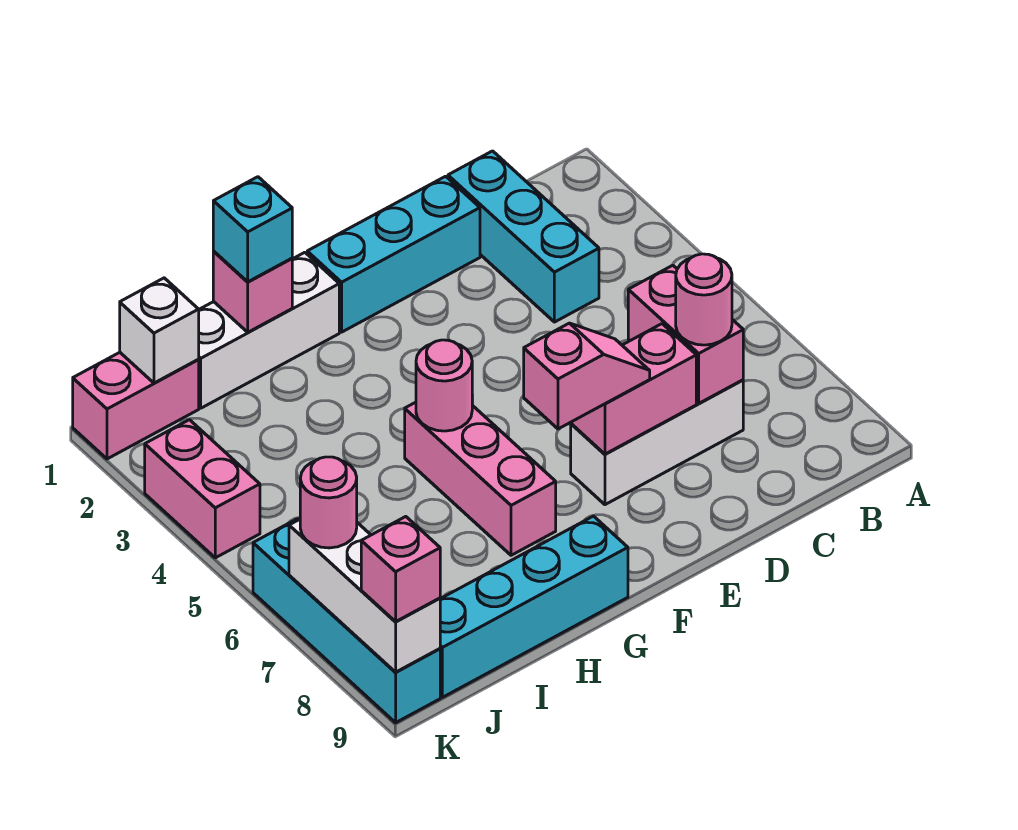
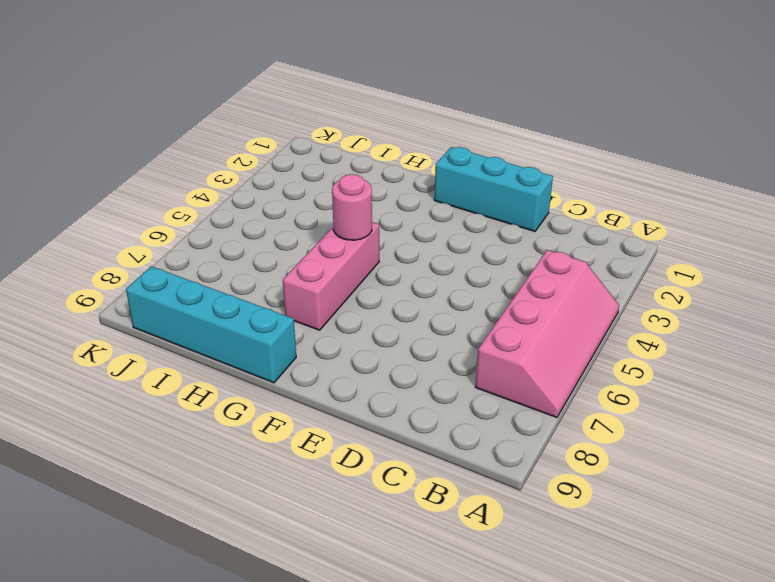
pink slope A4:B7 level 1 top B -> none
none -> cyan brick C1:C3 level 1
none -> white brick C7:E7 level 1
none -> white brick G1:I1 level 1

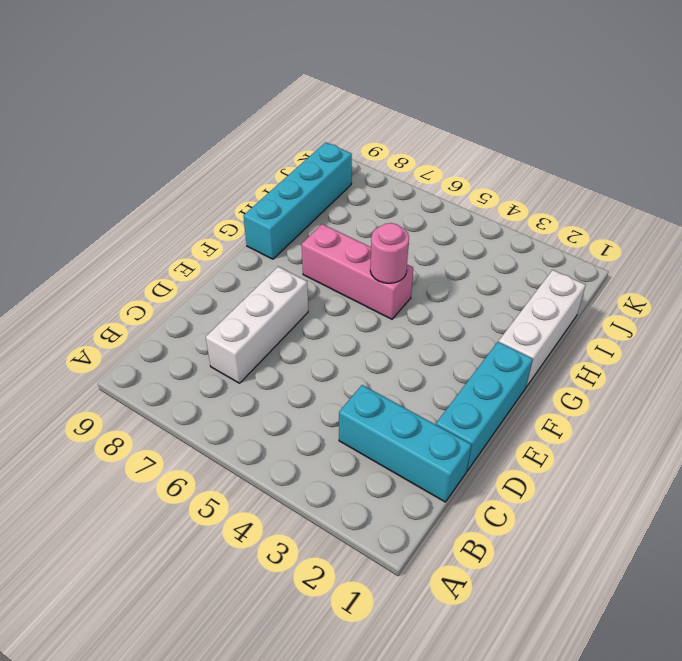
none -> pink brick J1:K1 level 1
none -> pink brick K3:K4 level 1
none -> cyan brick K6:K9 level 1

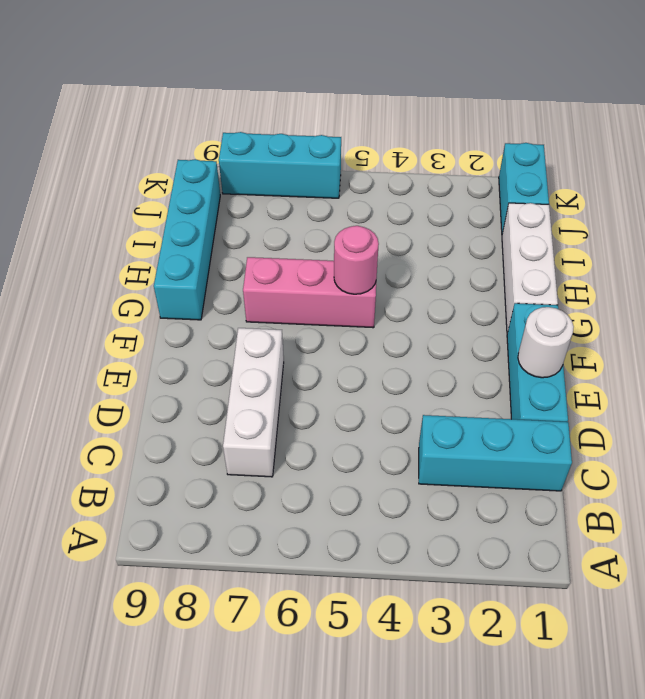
white round brick E1 level 2 -> none
cyan brick J1:K1 level 1 -> pink brick J1:K1 level 1
cyan brick K6:K8 level 1 -> cyan brick K6:K9 level 1
none -> pink brick K3:K4 level 1
none -> pink brick C6:C7 level 2
none -> pink brick D7:E7 level 2

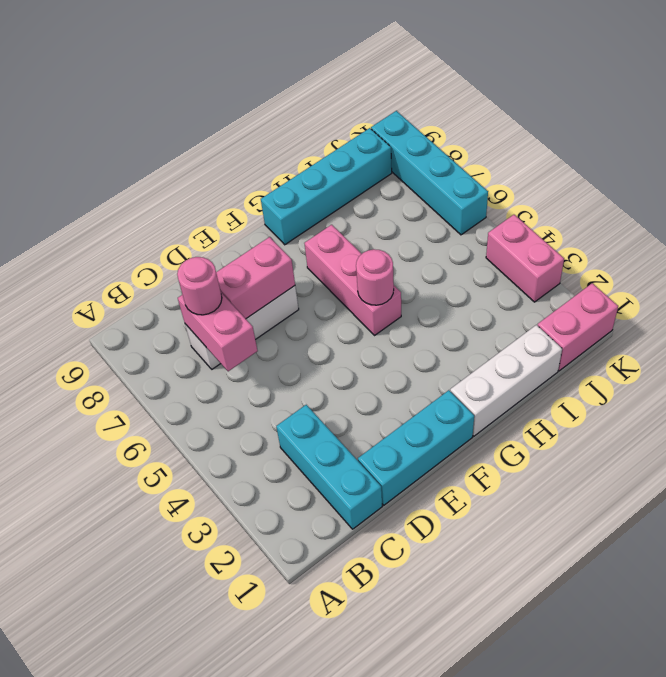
none -> pink brick H1 level 2
none -> white brick J1 level 2
none -> white brick K7:K9 level 2

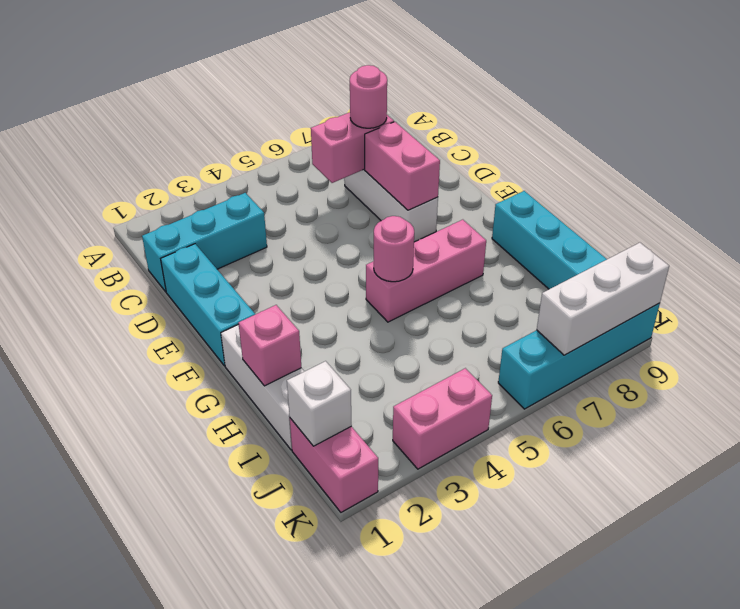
none -> pink slope E7:F7 level 3 top F
none -> cyan brick H1 level 3
none -> pink round brick K7 level 3

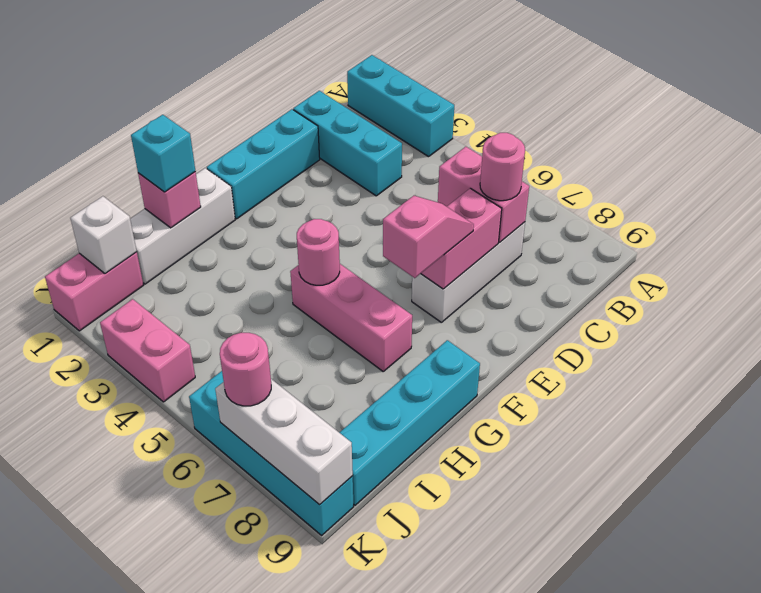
cyan brick A1:A3 level 1 -> none
none -> pink brick K9 level 3

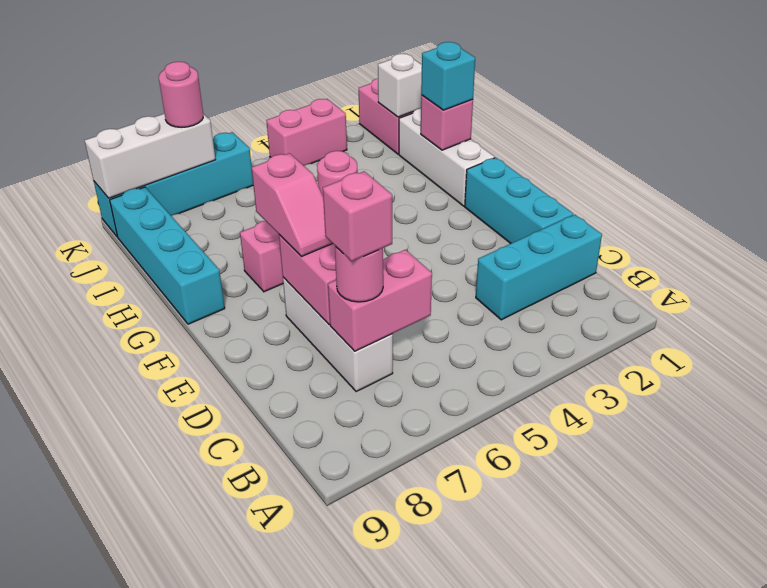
pink brick C7 level 4 -> pink brick K9 level 3

